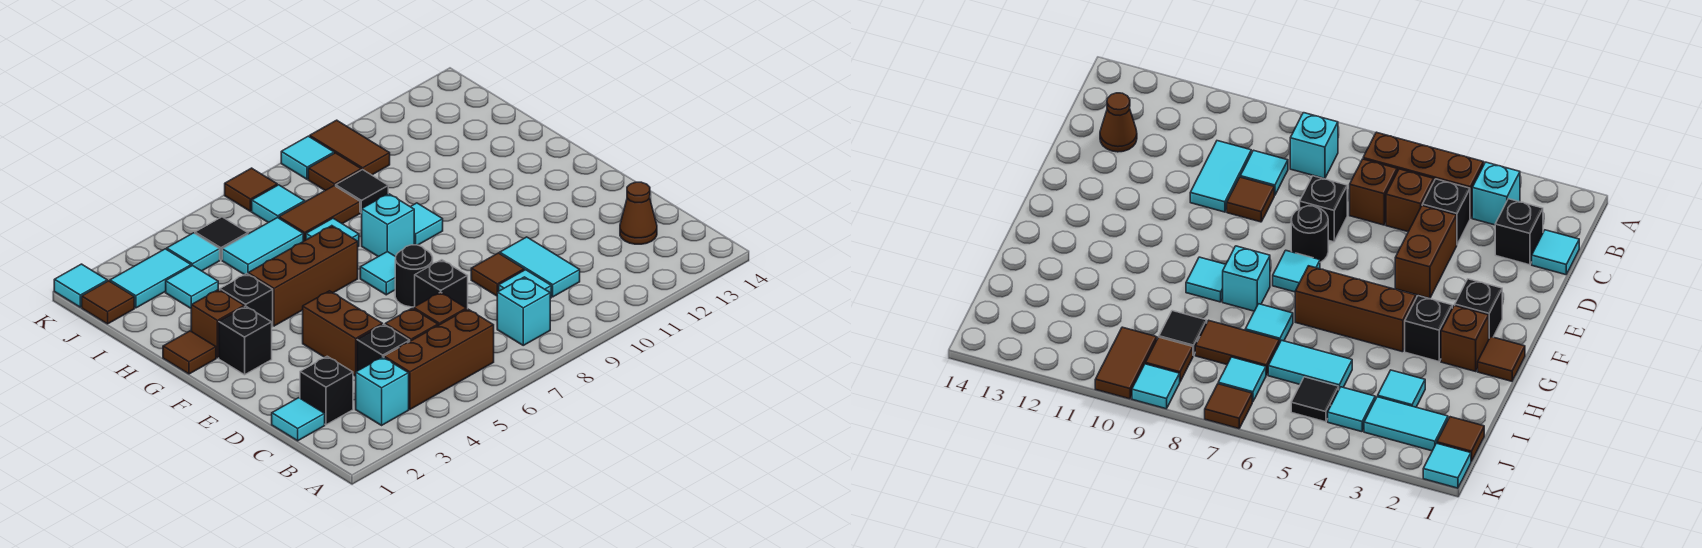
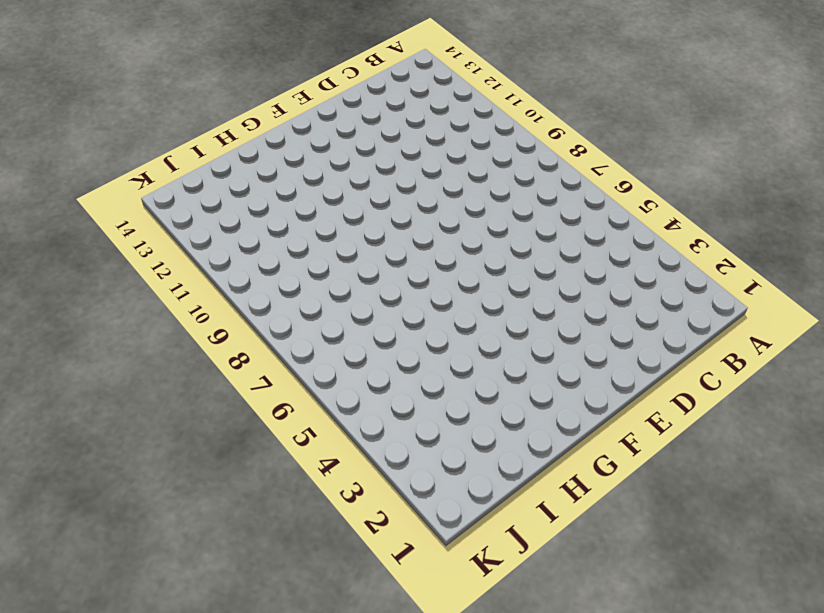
none -> cyan brick B3 level 1
none -> brown brick B4:B6 level 1
none -> cyan brick B8 level 1
none -> cyan tile C1 level 1

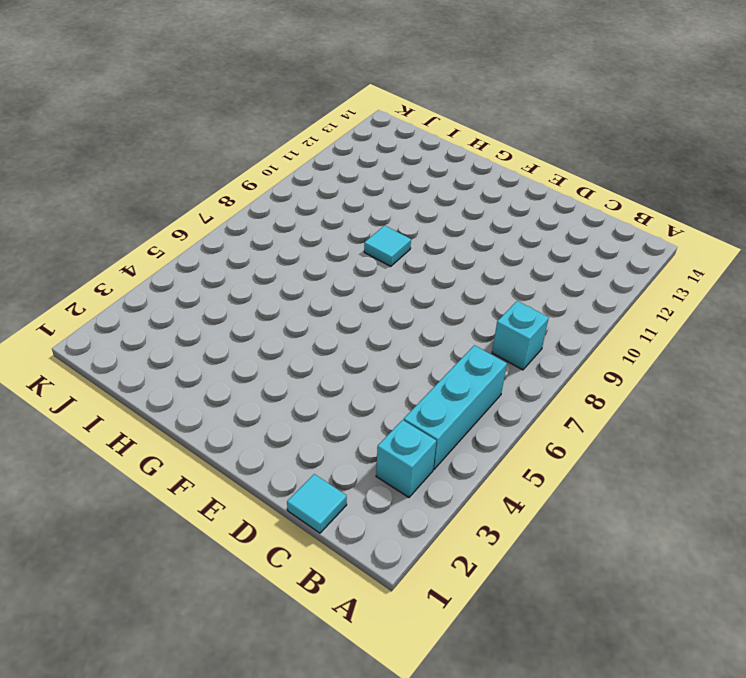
cyan brick B4:B6 level 1 -> brown brick B4:B6 level 1
none -> black brick C2 level 1
none -> black brick C4 level 1
none -> brown brick C5 level 1
none -> brown brick C6 level 1

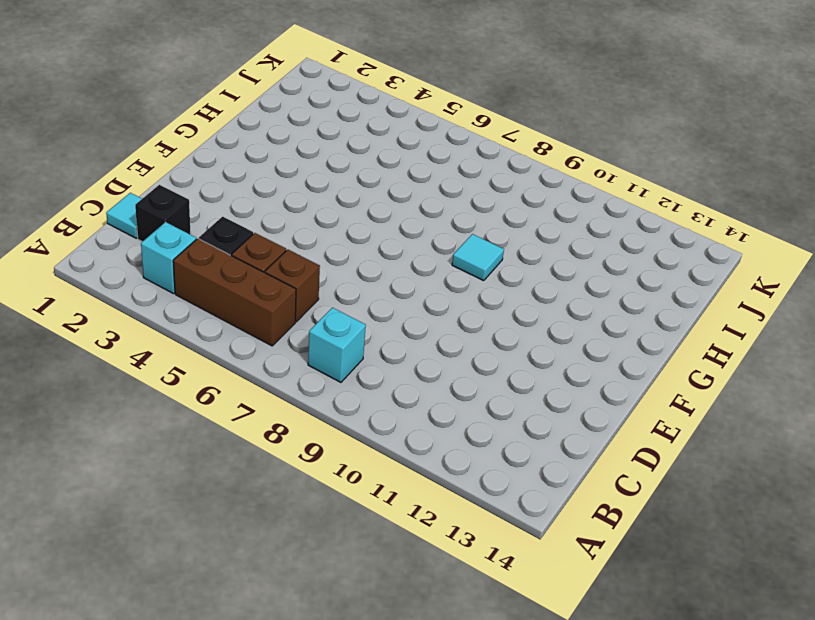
none -> cyan tile C9 level 1
none -> cyan tile C10:D10 level 1
none -> brown cone C13 level 1
none -> brown brick D4:E4 level 1

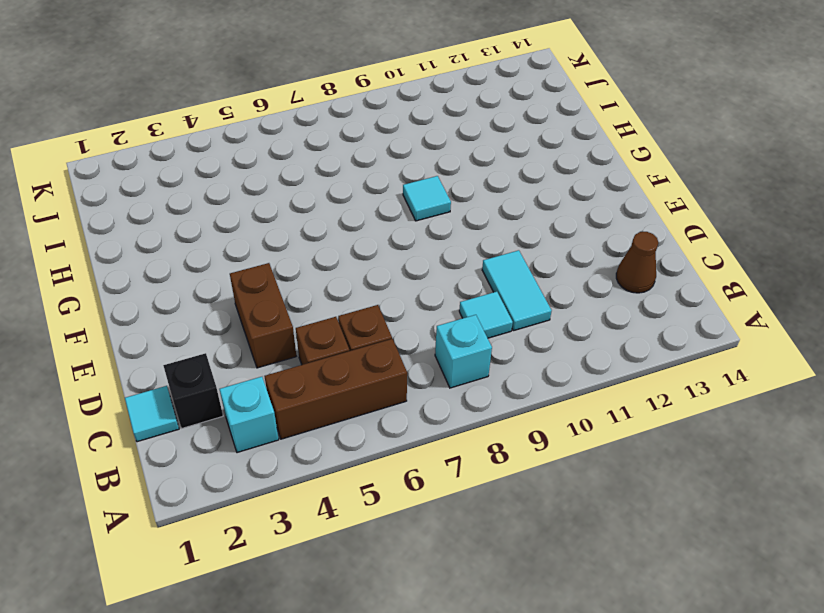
none -> black brick C4 level 1
none -> black brick D7 level 1
none -> brown tile D9 level 1
none -> black round brick E7 level 1

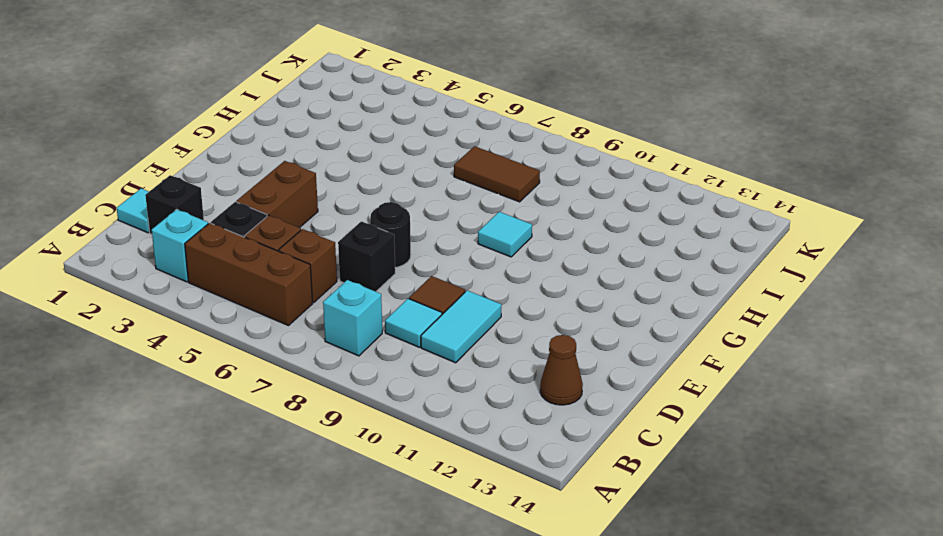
none -> black brick F2 level 1
none -> cyan tile F7 level 1
none -> brown tile G1 level 1
none -> brown brick G2 level 1

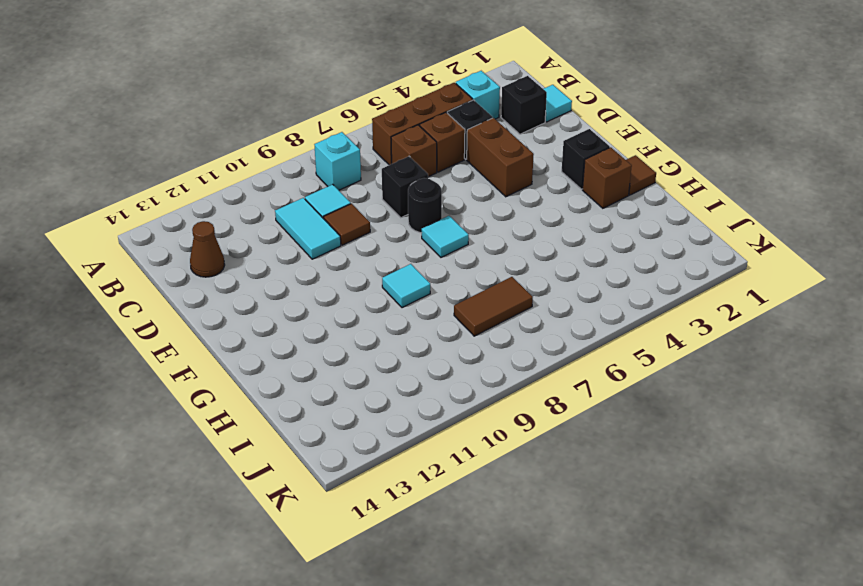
none -> black brick G3 level 1
none -> brown brick G4:G6 level 1
none -> cyan brick G8 level 1
none -> cyan tile H7 level 1

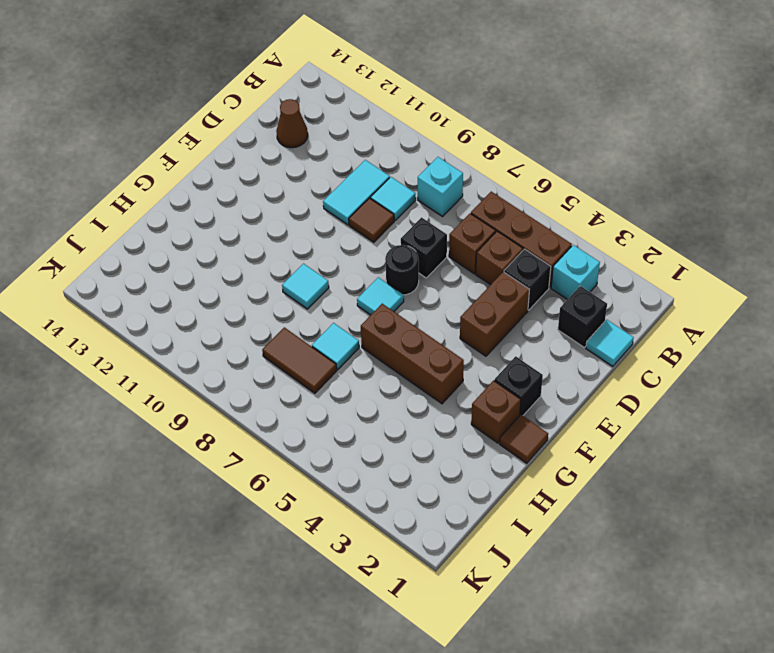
none -> black brick G3 level 1
none -> cyan brick G8 level 1
none -> cyan tile I3 level 1
none -> cyan tile I5:I6 level 1

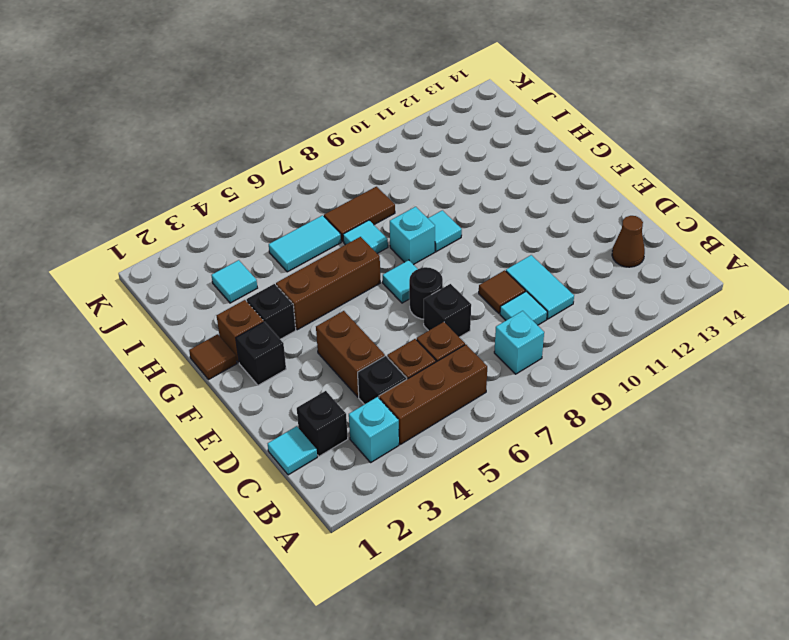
none -> black tile I9 level 1
none -> brown tile J1 level 1
none -> cyan tile J2:J3 level 1
none -> cyan tile J4 level 1

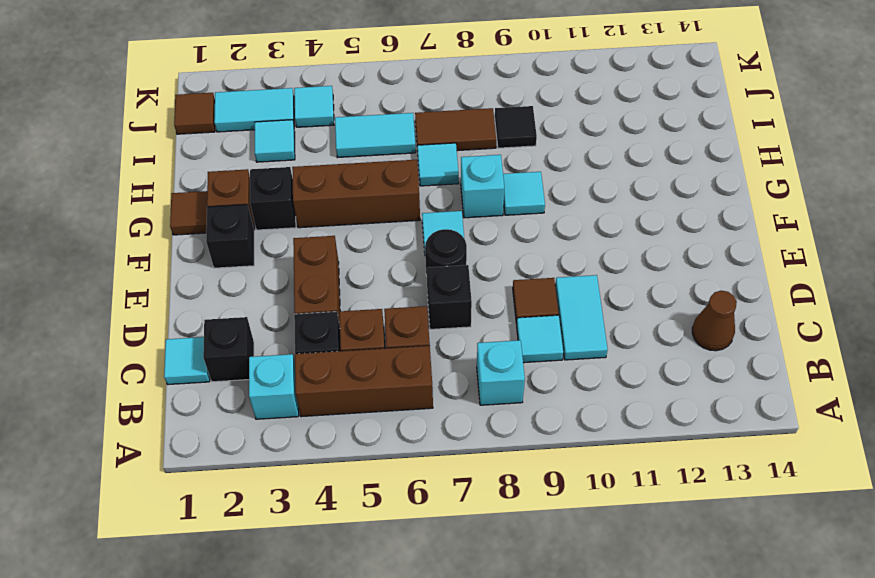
none -> black tile J5 level 1
none -> cyan tile J7 level 1
none -> brown tile J9 level 1
none -> brown tile J10:K10 level 1

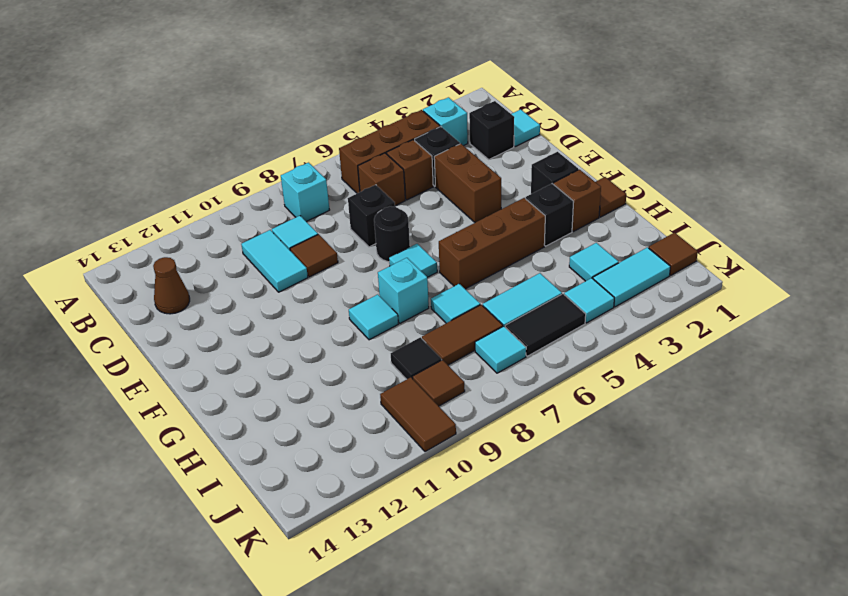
black tile J5:J6 level 1 -> black tile J5 level 1
none -> cyan tile K1 level 1
none -> brown tile K7 level 1
none -> cyan tile K9 level 1

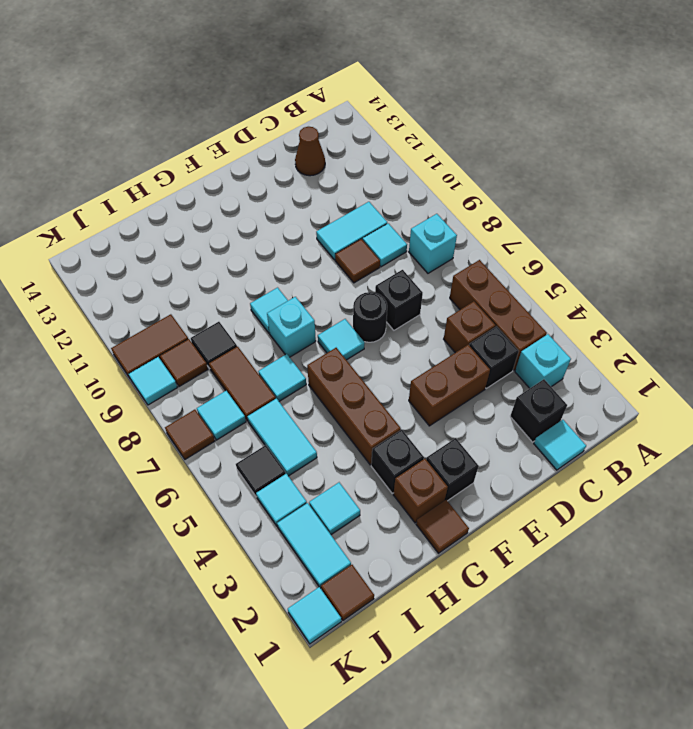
none -> brown brick C6 level 1

